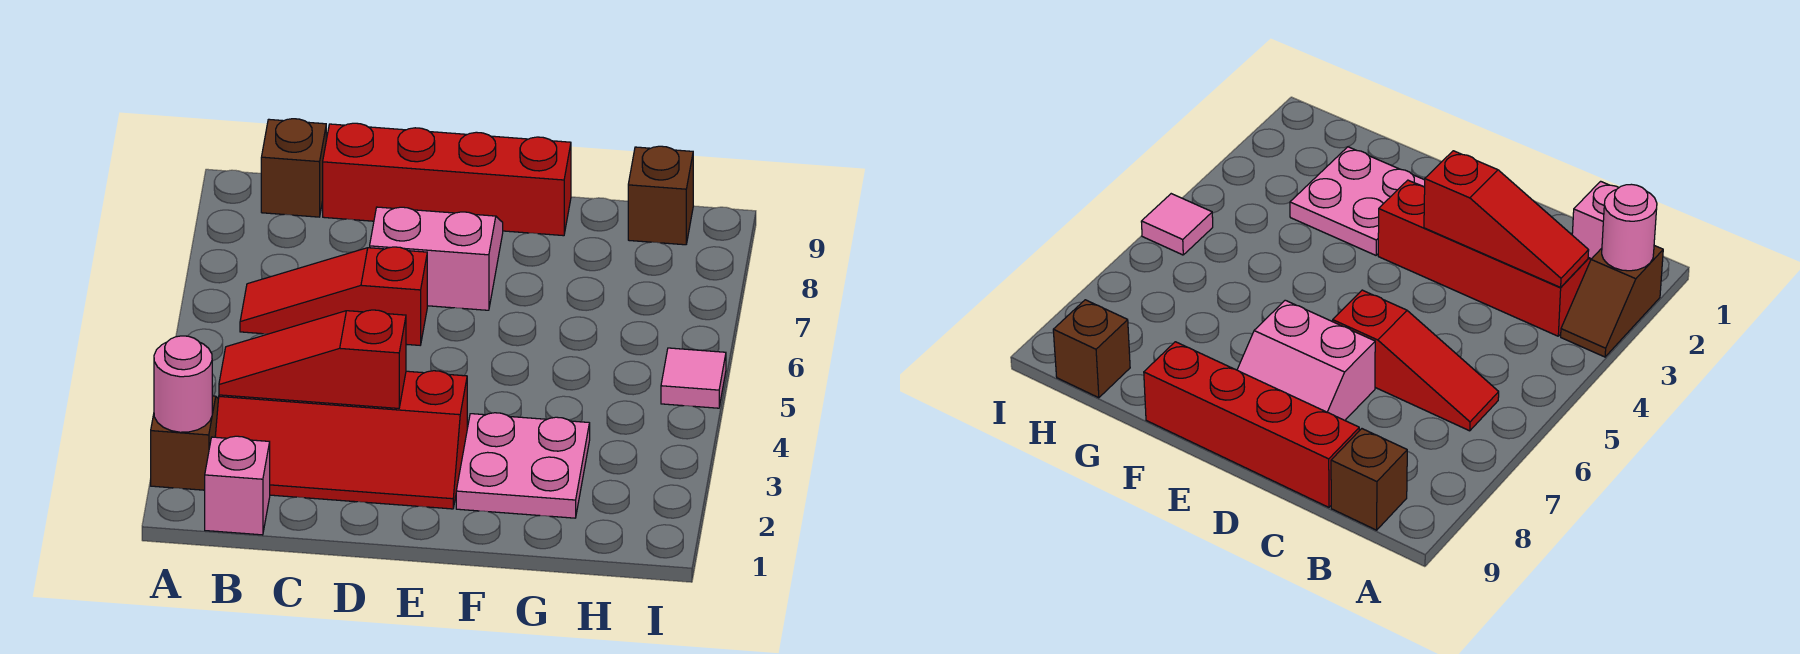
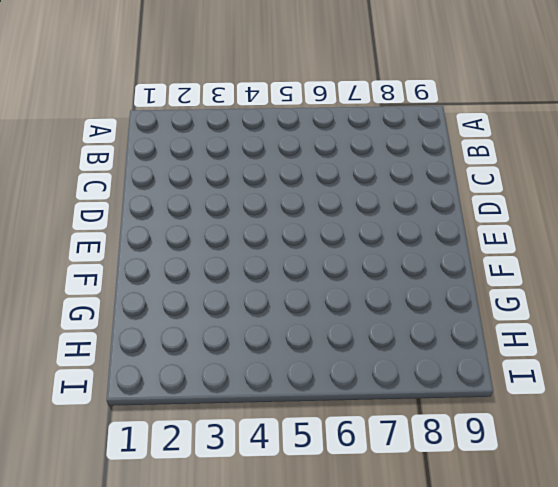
none -> brown slope A2:A3 level 1 top 2
none -> pink brick B1 level 1
none -> red slope B2:E3 level 1 top 3

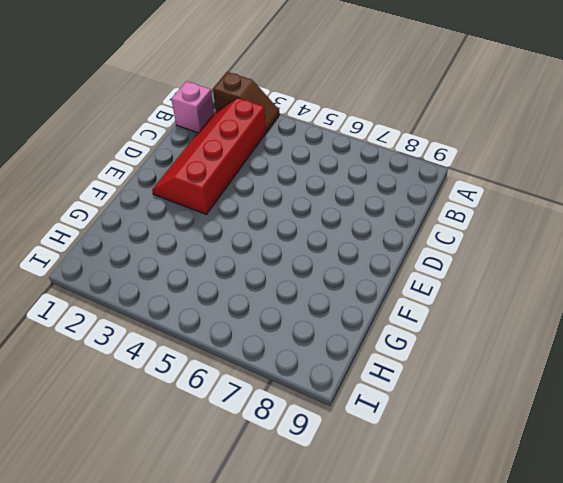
none -> red slope B6:D6 level 1 top D
none -> brown brick B9 level 1
none -> red brick C9:F9 level 1

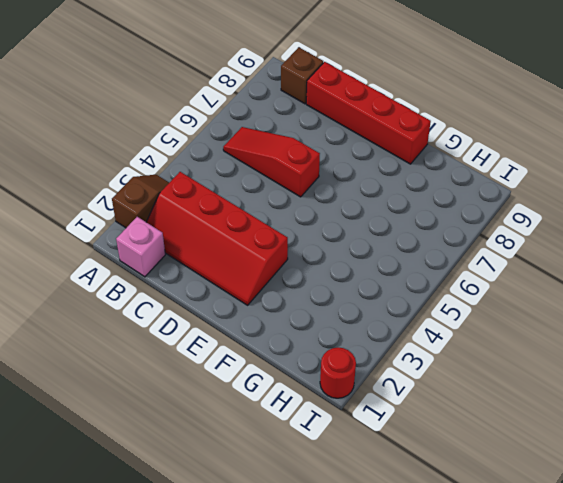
red round brick I1 level 1 -> none
none -> pink slope D7:E8 level 1 top 7
none -> pink plate F2:G3 level 1
none -> brown brick H9 level 1

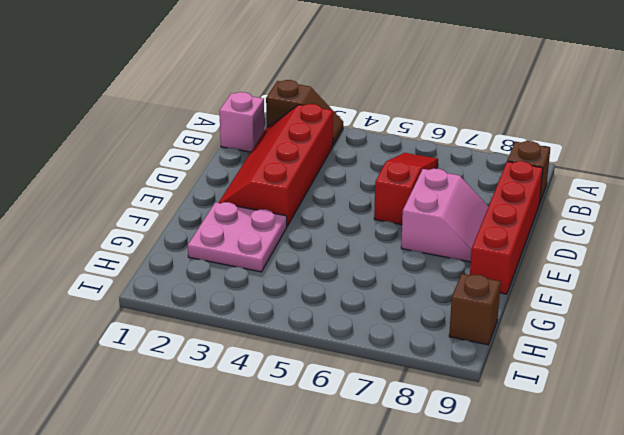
none -> pink tile I5 level 1
none -> pink round brick A2 level 2
none -> red slope B3:D3 level 2 top D

